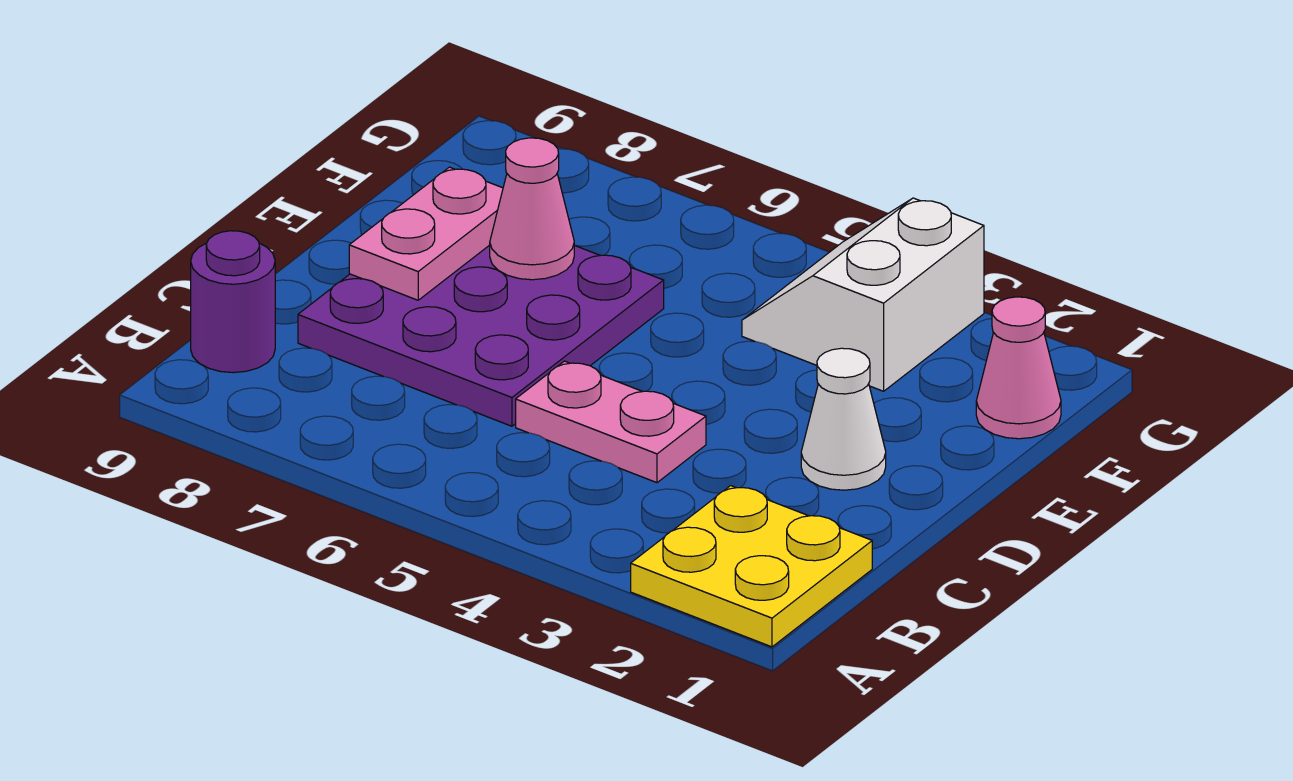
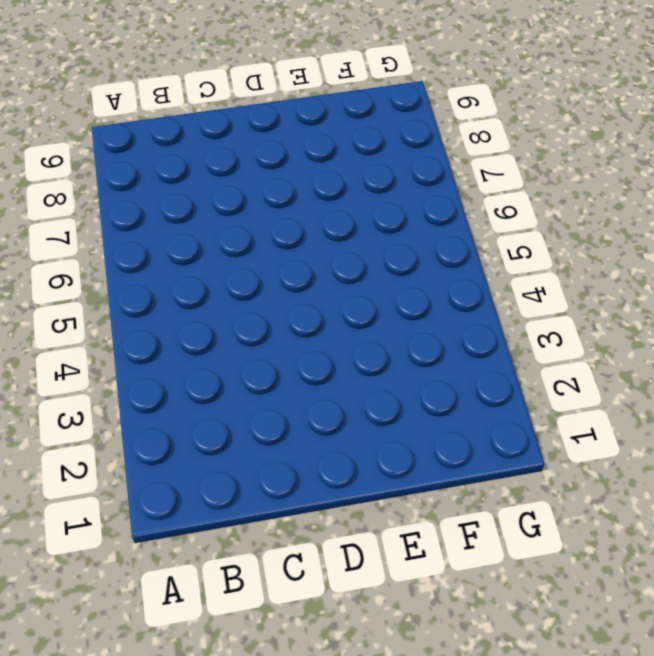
none -> yellow plate A1:B2 level 1
none -> purple round brick B9 level 1

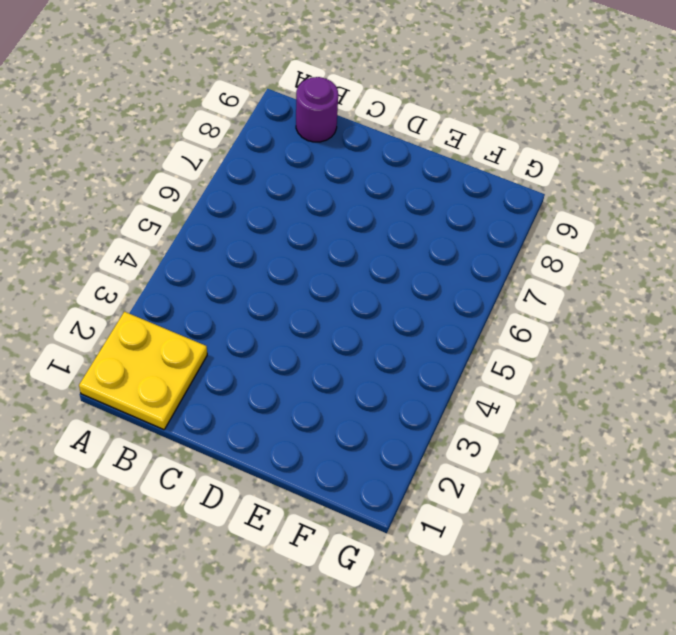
none -> pink plate C4:C5 level 1
none -> purple plate C6:E8 level 1

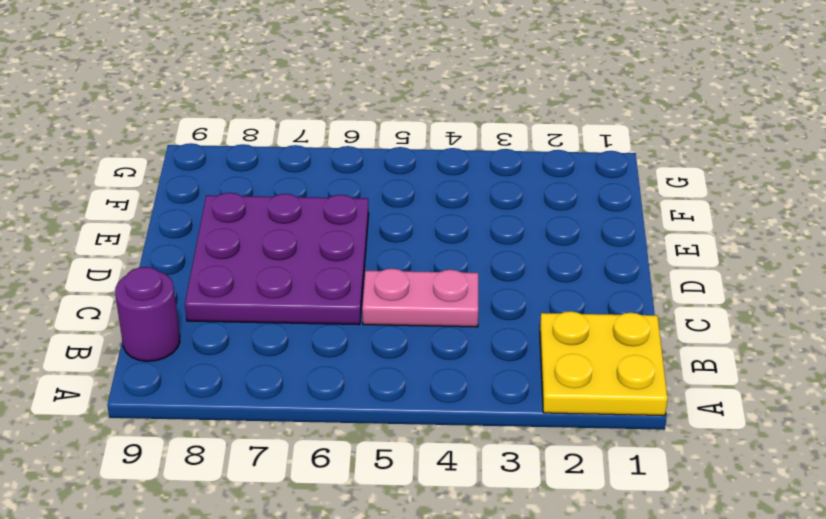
none -> white cone D2 level 1
none -> pink cone F1 level 1

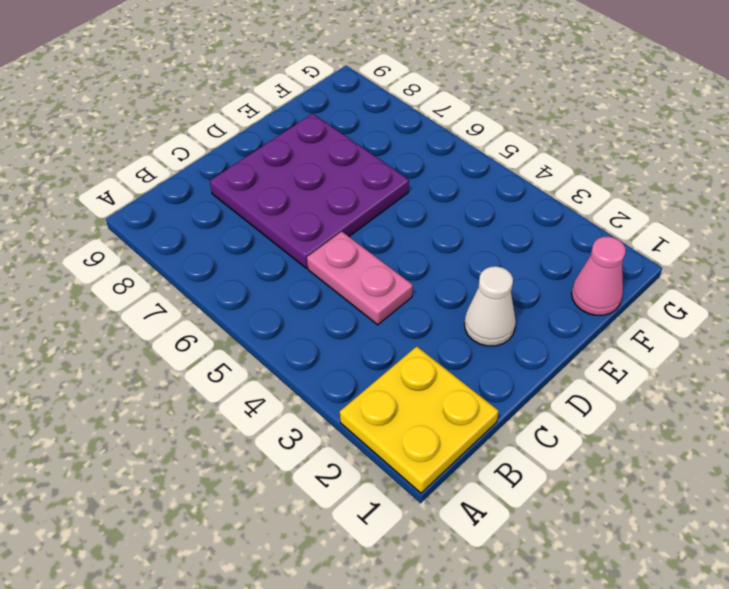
none -> purple round brick B9 level 1
none -> white slope F3:G4 level 1 top 3

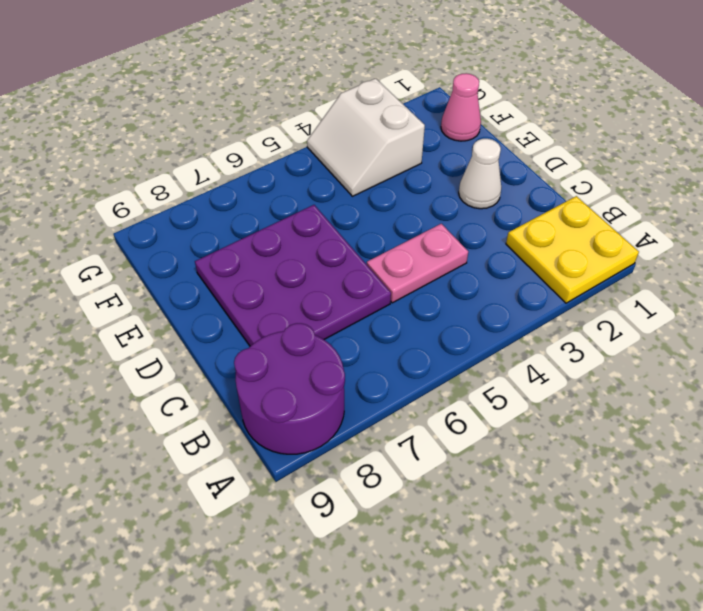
purple round brick A8:B9 level 1 -> purple round brick B9 level 1
none -> pink plate D8:E8 level 2
none -> pink cone E7 level 2

